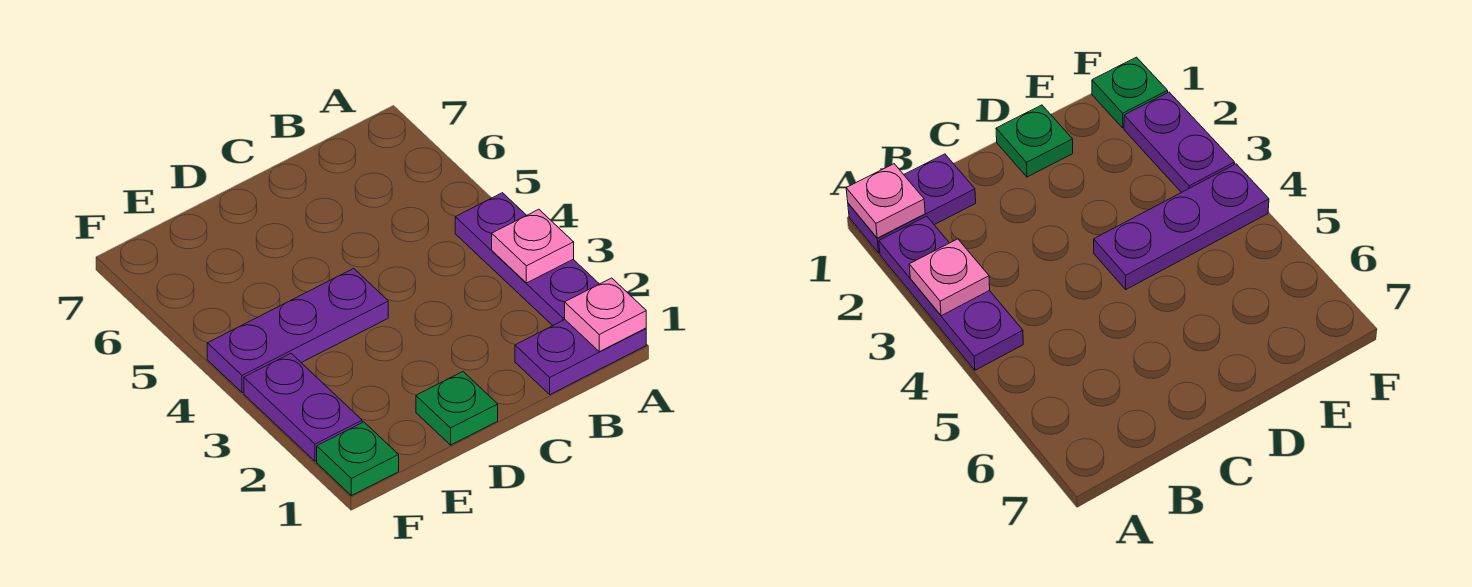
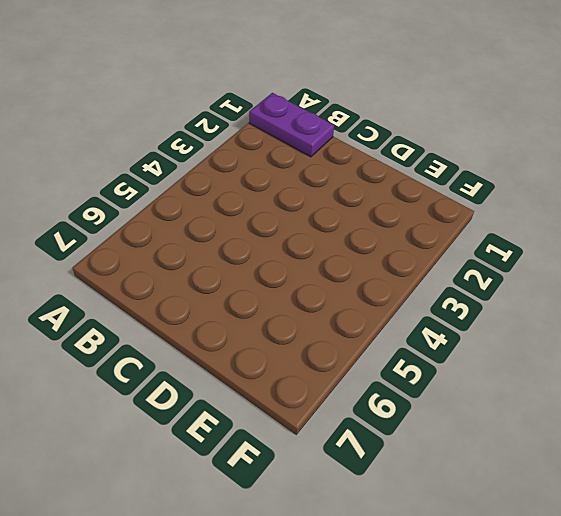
none -> purple plate A2:A4 level 1
none -> green plate D1 level 1

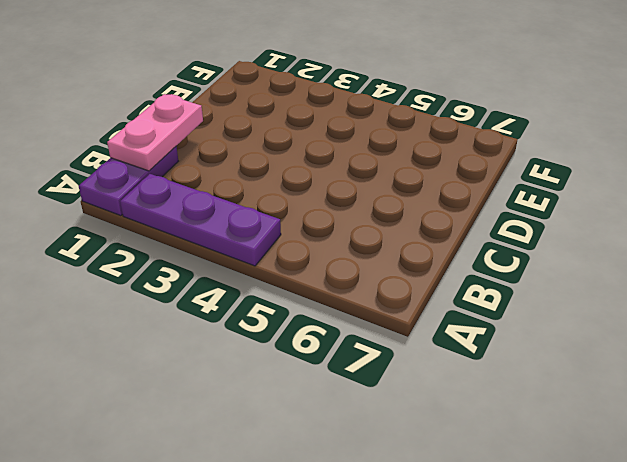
pink plate B1:C1 level 2 -> none
none -> green plate D1 level 1
none -> purple plate D4:F4 level 1

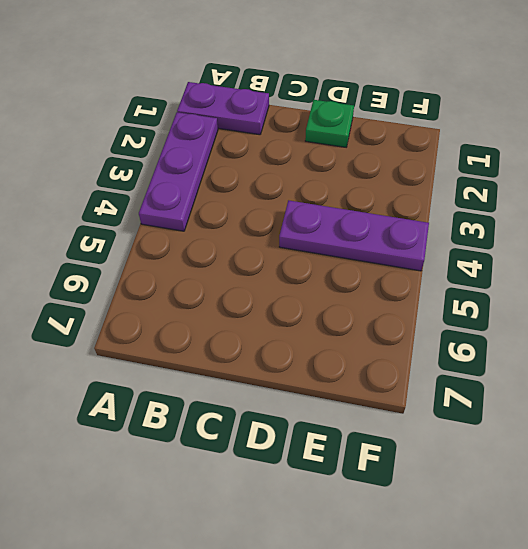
none -> green plate F1 level 1
none -> purple plate F2:F3 level 1

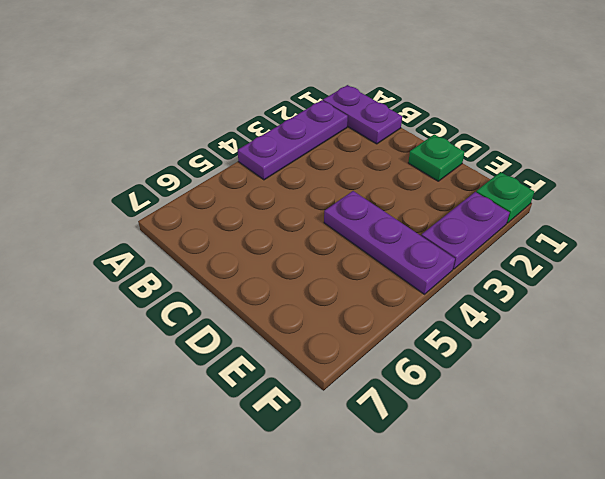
none -> pink plate A1 level 2
none -> pink plate A3 level 2

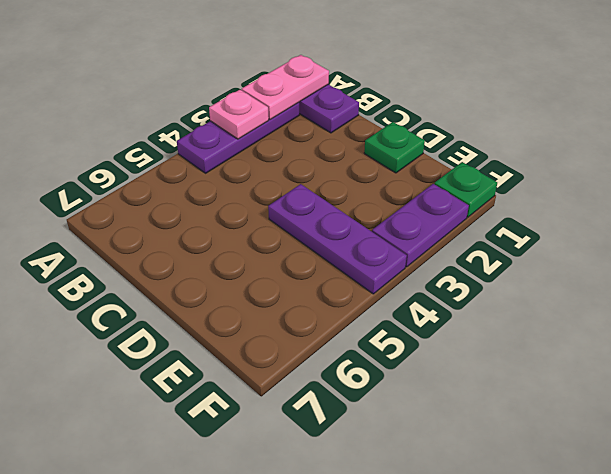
pink plate A1:A2 level 2 -> pink plate A1 level 2

